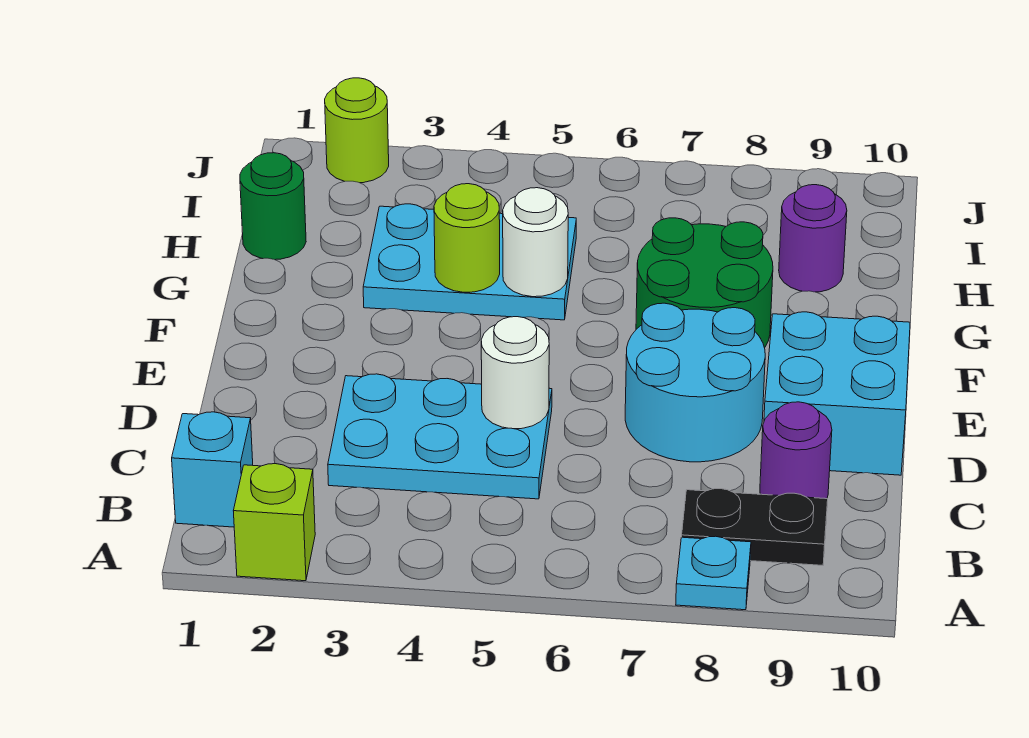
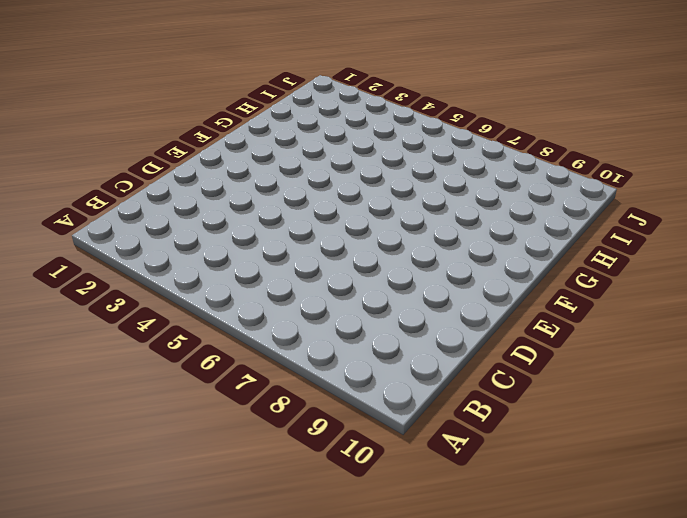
none -> lime brick A2 level 1
none -> cyan plate A8 level 1
none -> cyan brick B1 level 1

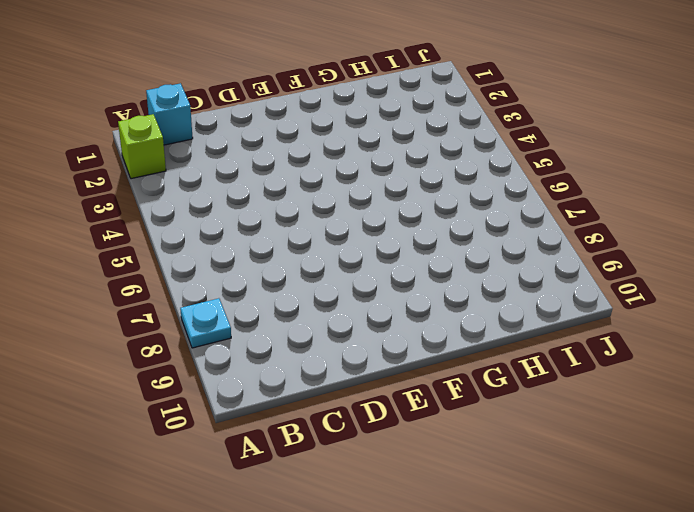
none -> black plate B8:B9 level 1
none -> cyan plate C3:D5 level 1
none -> purple round brick C9 level 1

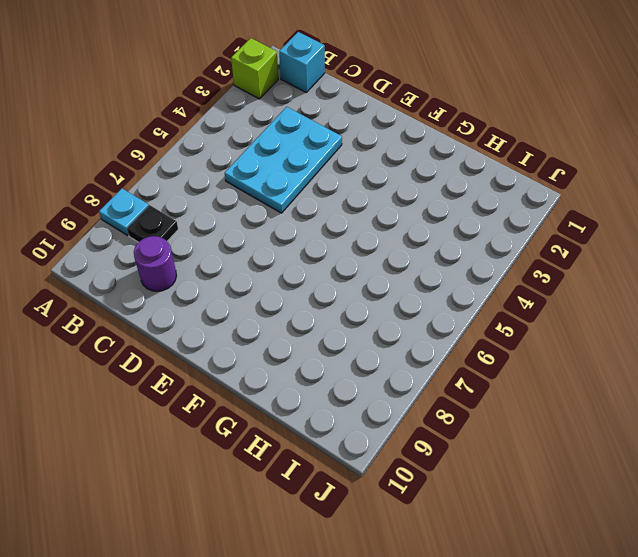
black plate B8 level 1 -> black plate B8:B9 level 1
none -> cyan round brick D7:E8 level 1
none -> cyan brick D9:E10 level 1
none -> green round brick F7:G8 level 1

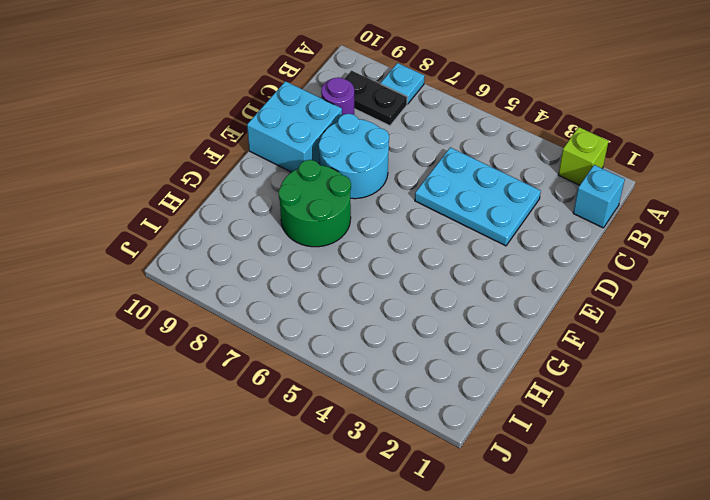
none -> cyan plate G3:H5 level 1
none -> green round brick H1 level 1
none -> purple round brick H9 level 1

